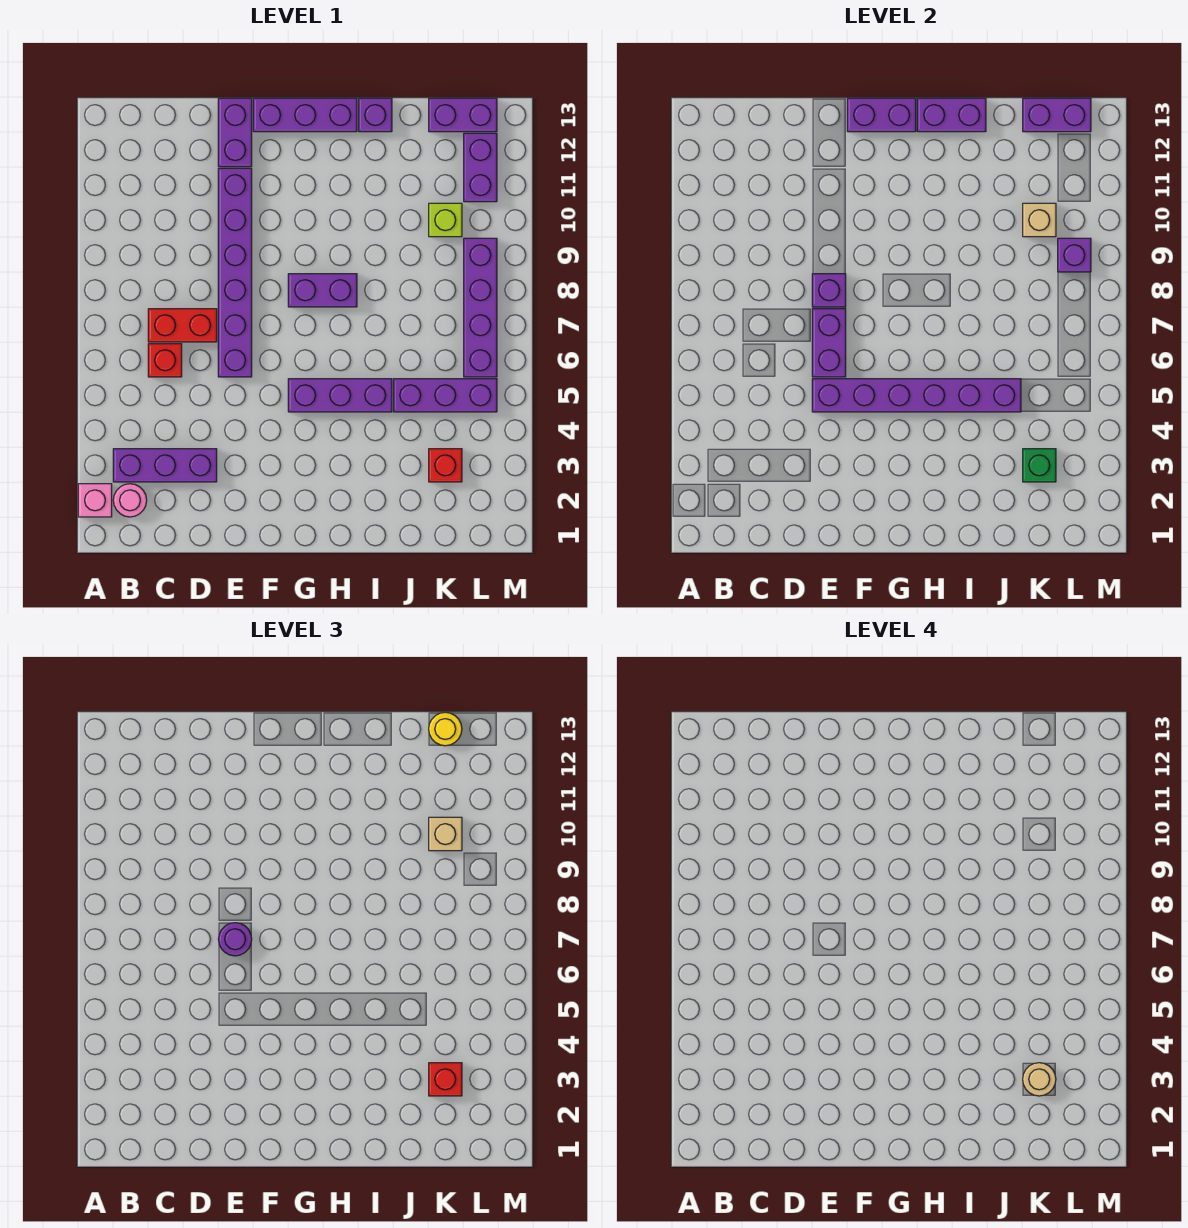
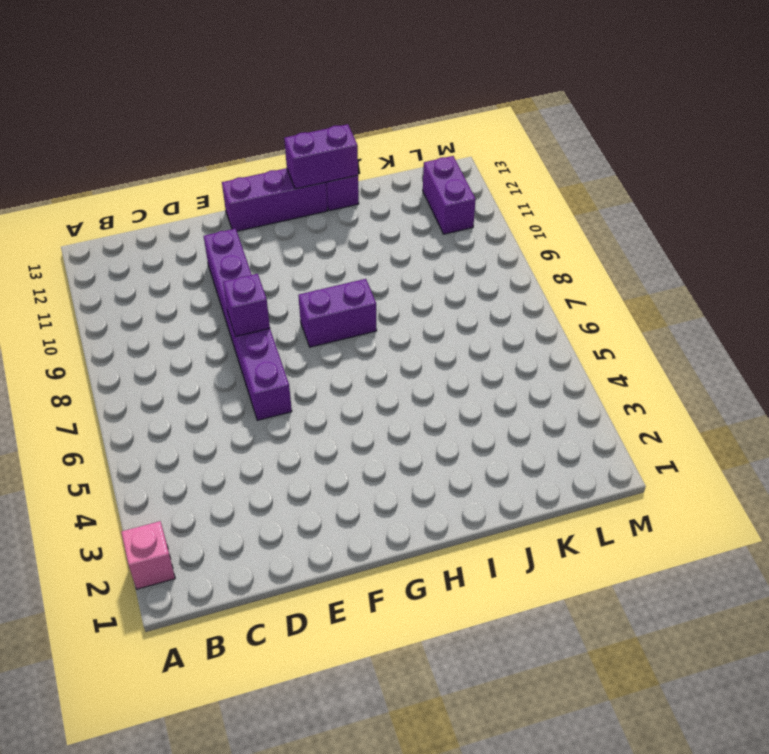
none -> pink round brick B2 level 1
none -> purple brick B3:D3 level 1
none -> red brick C6 level 1
none -> red brick C7:D7 level 1

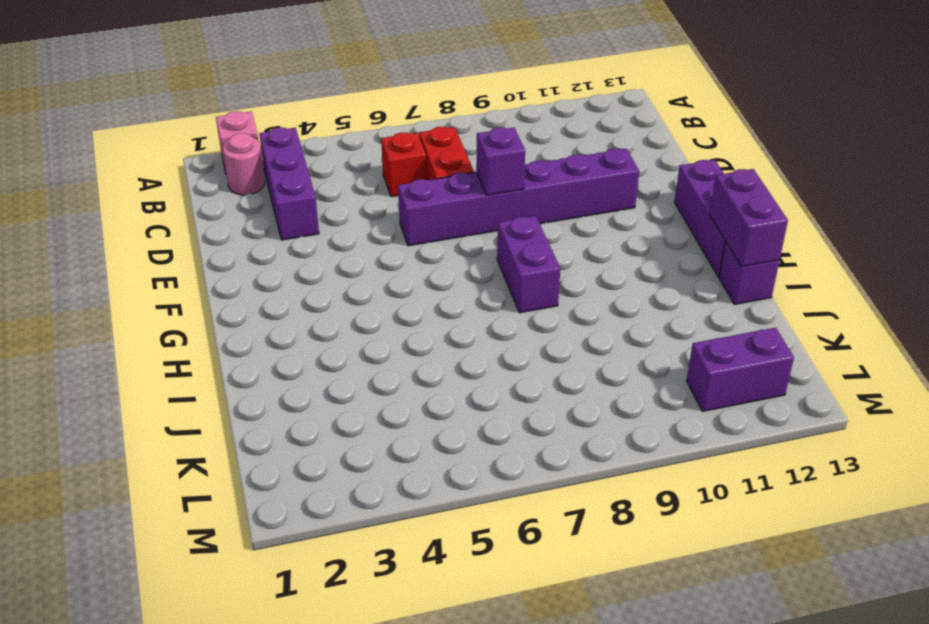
none -> purple brick E12:E13 level 1
none -> purple brick G5:I5 level 1
none -> purple brick J5:L5 level 1
none -> red brick K3 level 1

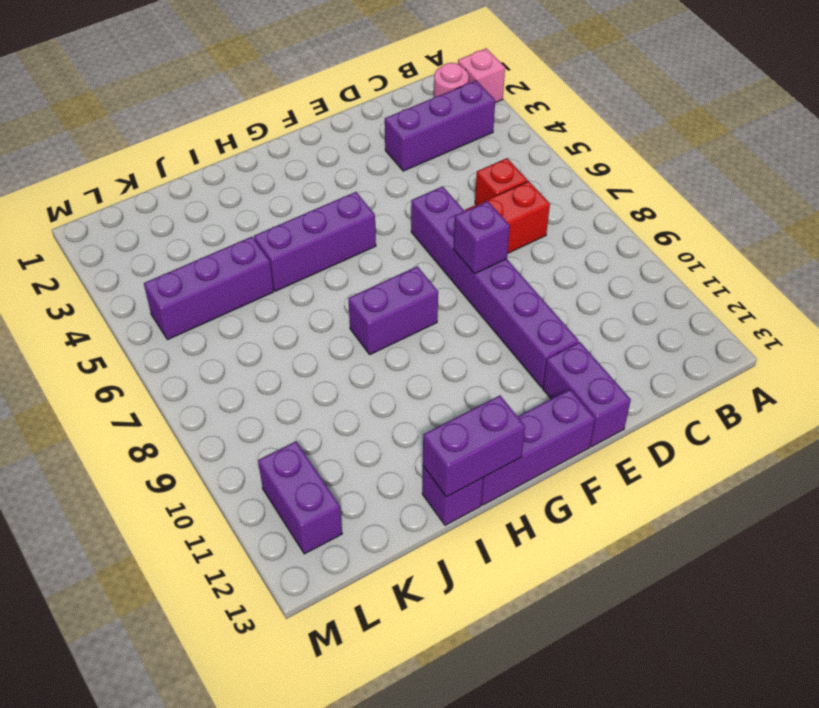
none -> red brick K3 level 1
none -> lime brick K10 level 1
none -> purple brick K13:L13 level 1
none -> purple brick L6:L9 level 1

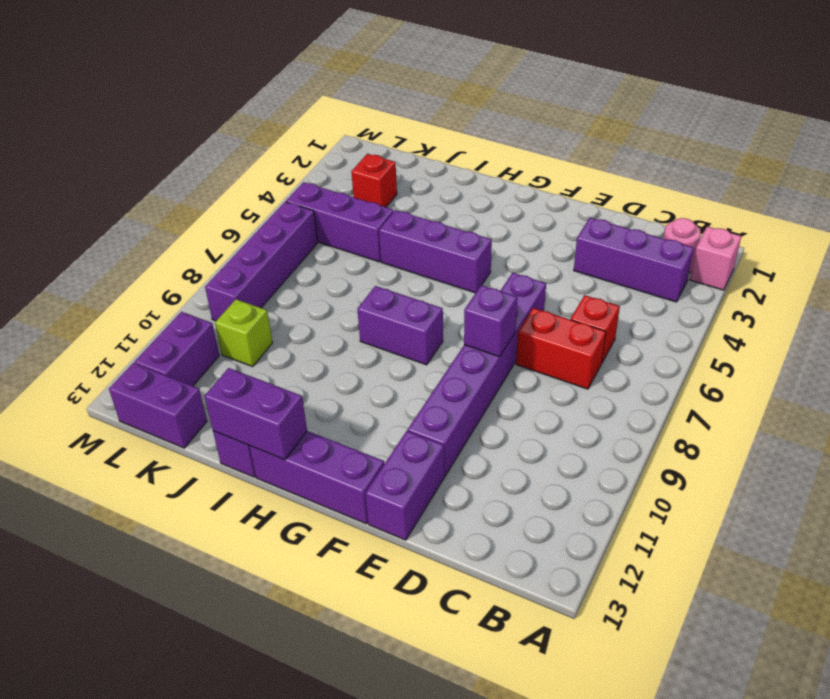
none -> purple brick E5:J5 level 2
none -> purple brick E6:E7 level 2
none -> purple brick F13:G13 level 2
none -> green brick K3 level 2

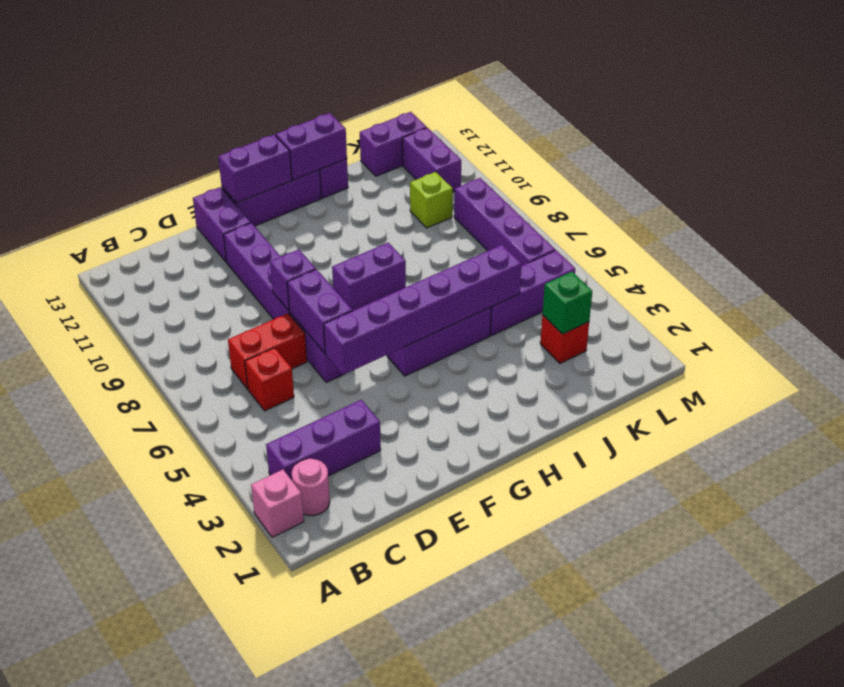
none -> tan brick K10 level 2
none -> purple brick K13:L13 level 2
none -> purple brick L9 level 2
none -> purple round brick E7 level 3

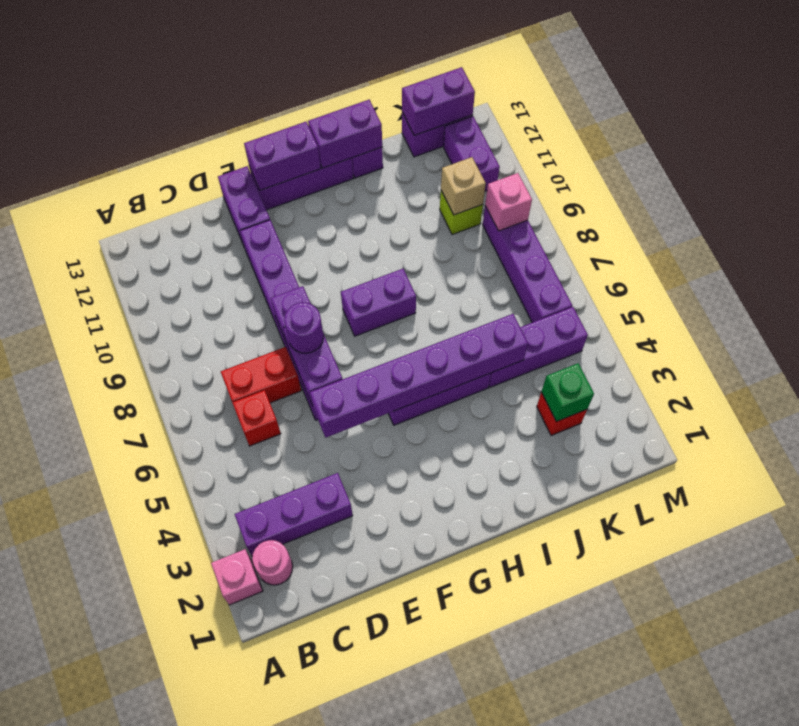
pink brick L9 level 2 -> purple brick L9 level 2
none -> red brick K3 level 3
none -> tan brick K10 level 3
none -> yellow round brick K13 level 3
none -> tan round brick K3 level 4

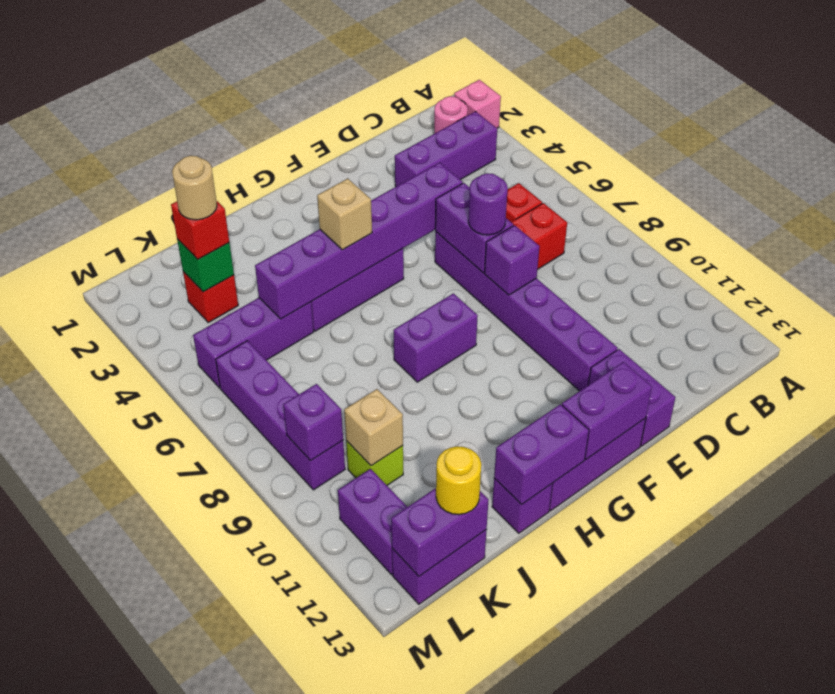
tan brick H5 level 3 -> tan brick K10 level 3

